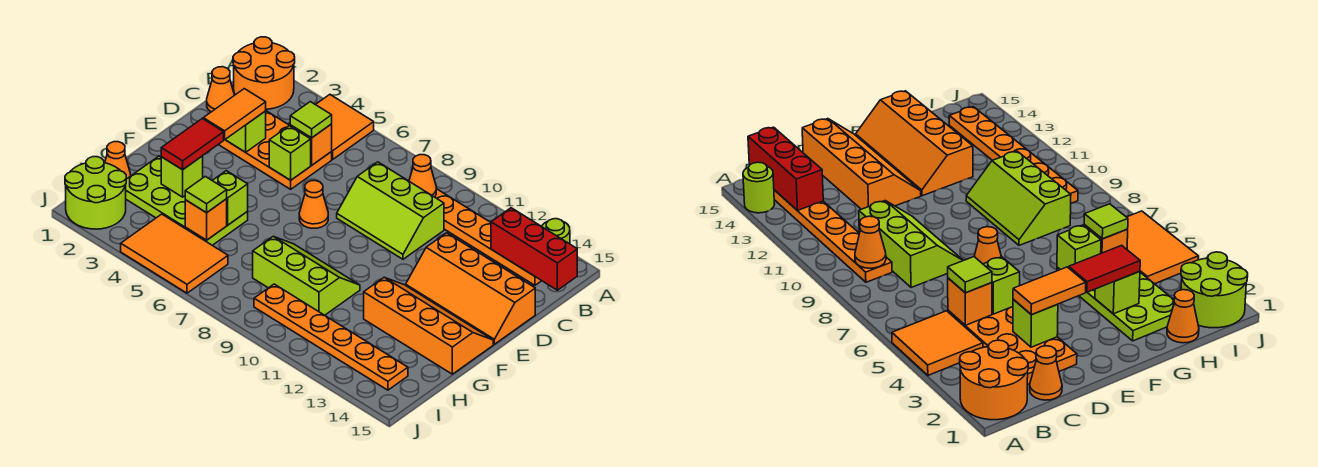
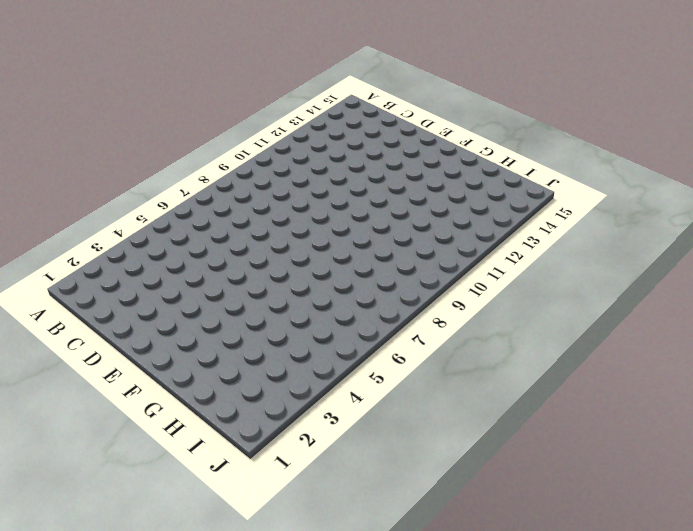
none -> orange round brick A1:B2 level 1
none -> orange tile A4:B5 level 1
none -> lime round brick A14 level 1

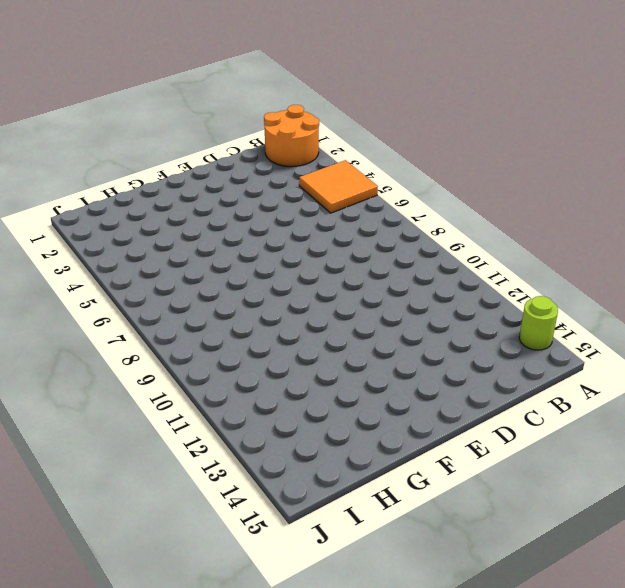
none -> orange plate B9:B14 level 1
none -> orange cone C1 level 1
none -> orange plate C2:D5 level 1

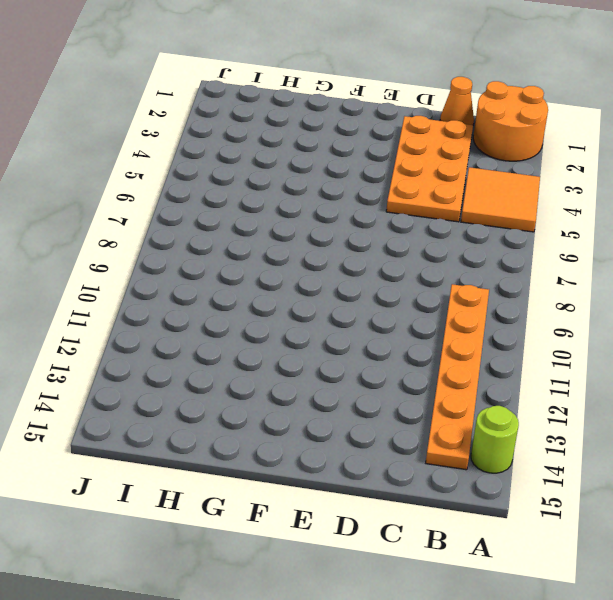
none -> lime slope C8:D10 level 1 top C
none -> orange slope D12:E15 level 1 top D
none -> orange cone E7 level 1

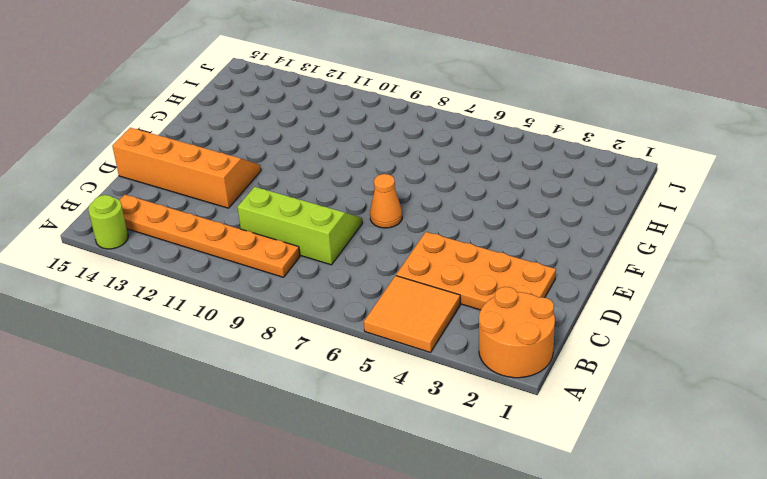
none -> orange cone C1 level 1
none -> orange slope F12:G15 level 1 top G
none -> lime plate G2:H5 level 1

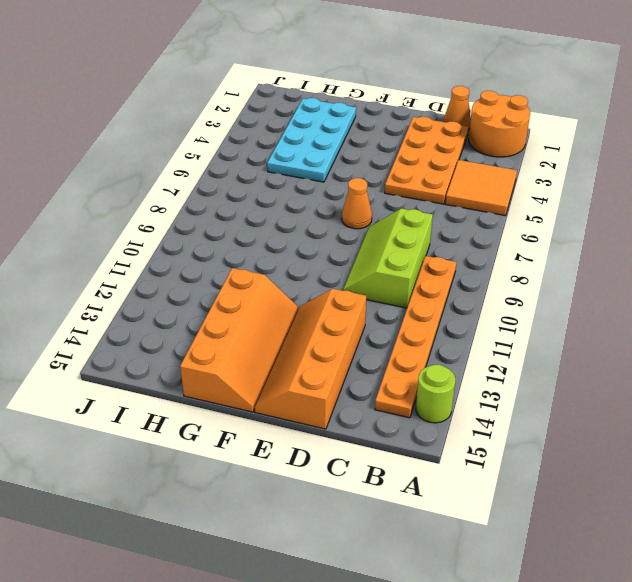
cyan plate G2:H5 level 1 -> lime plate G2:H5 level 1
none -> lime slope G8:H10 level 1 top H
none -> orange cone H1 level 1
none -> lime round brick I1:J2 level 1

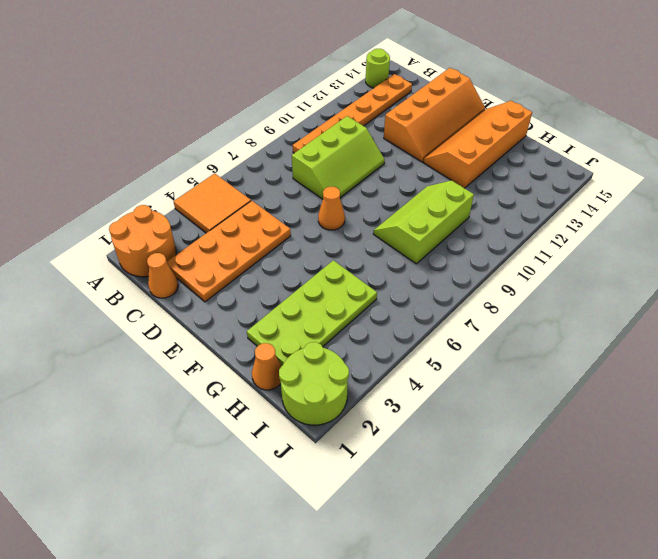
none -> orange tile I4:J6 level 1
none -> orange plate I9:I14 level 1
none -> orange cone B9 level 2

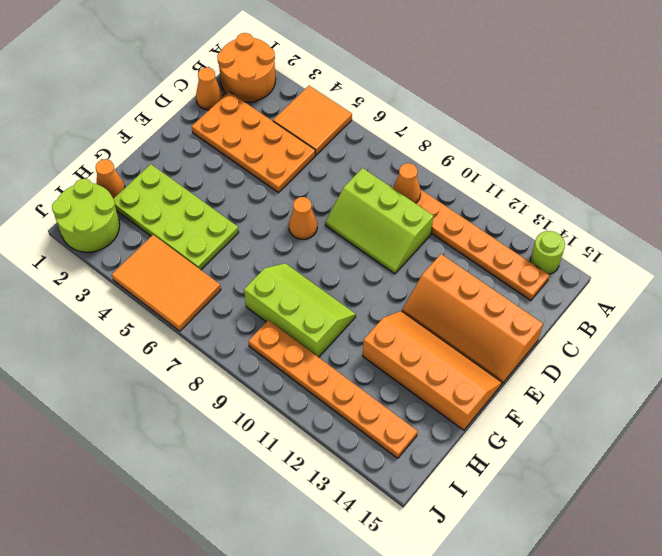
none -> red brick B13:B15 level 2
none -> orange brick C5 level 2
none -> lime brick D3 level 2

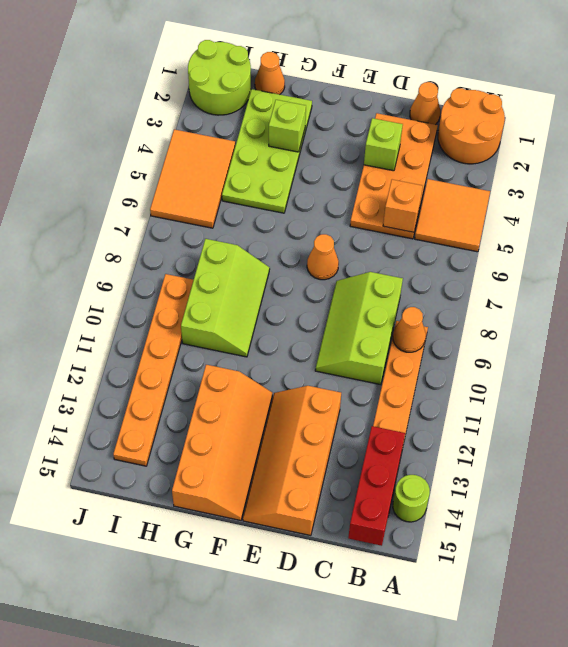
none -> lime brick D5 level 2
none -> lime brick G5 level 2
none -> orange brick H5 level 2

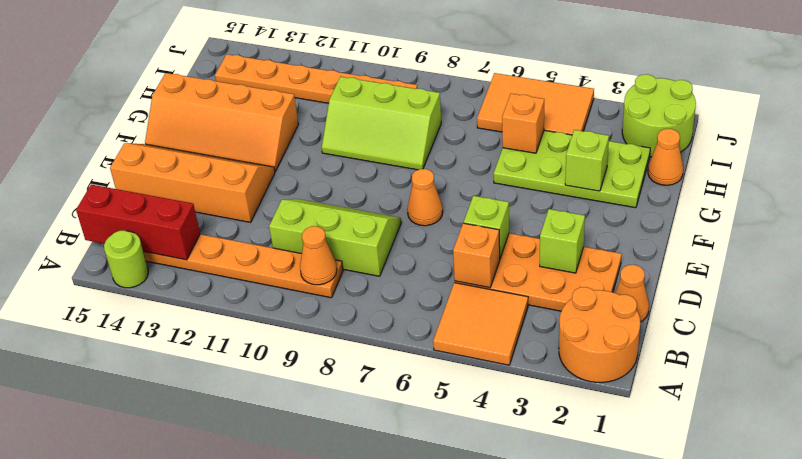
none -> lime brick G5 level 2
none -> lime tile C5 level 3
none -> orange tile D3:E3 level 3

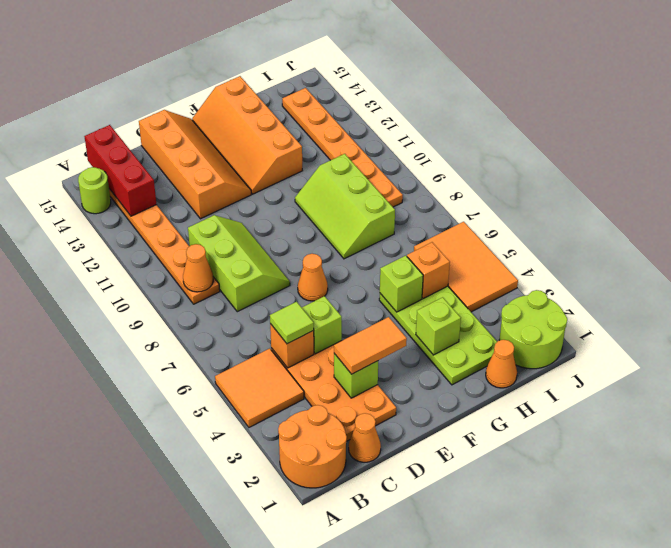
none -> red tile F3:G3 level 3
none -> lime tile H5 level 3

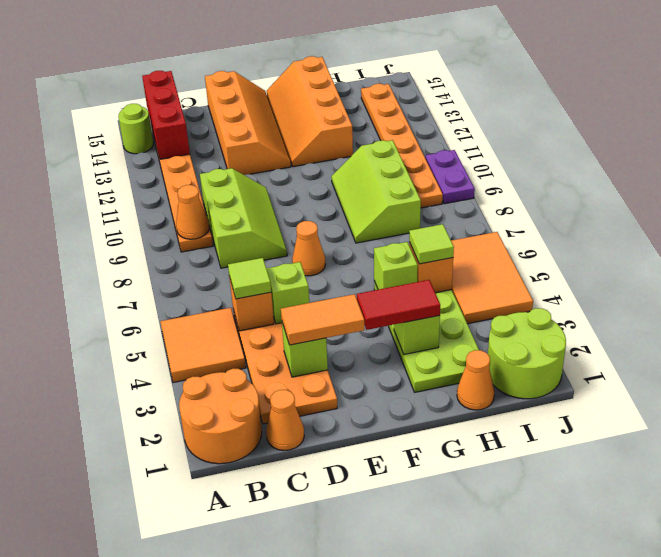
purple plate J9:J10 level 1 -> none

